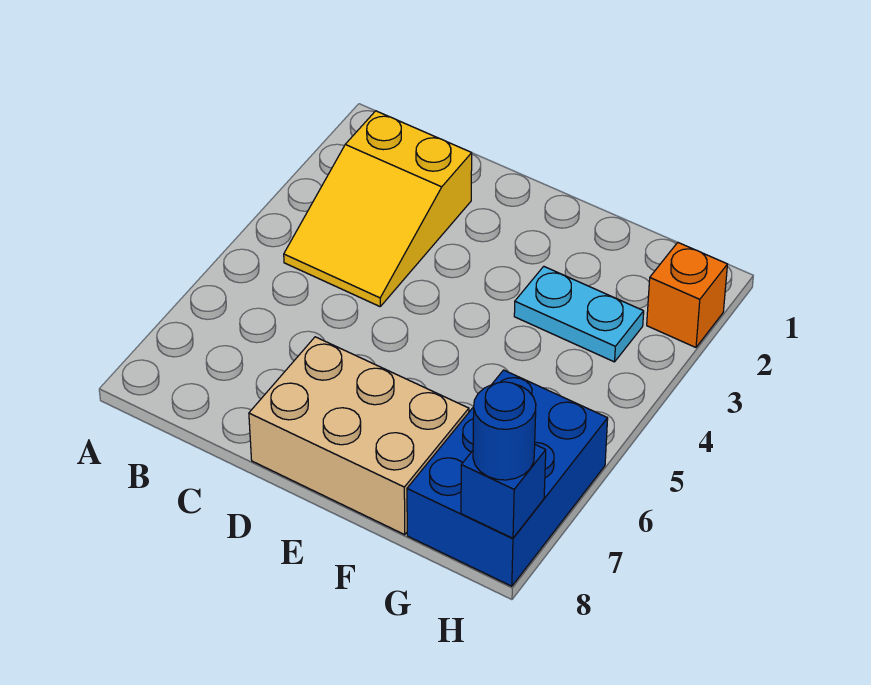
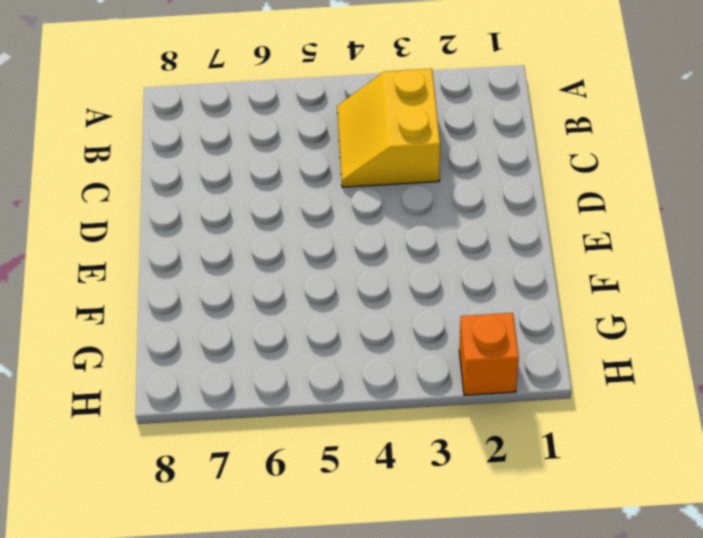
yellow slope B3:C4 level 1 top 3 -> yellow slope B2:C4 level 1 top 2
none -> tan brick D7:F8 level 1
none -> cyan plate F3:G3 level 1

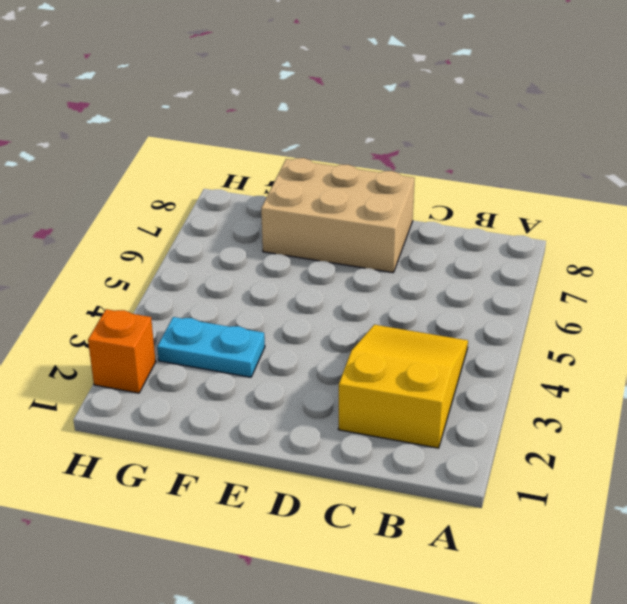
none -> blue brick G6:H8 level 1
none -> blue brick H8 level 2

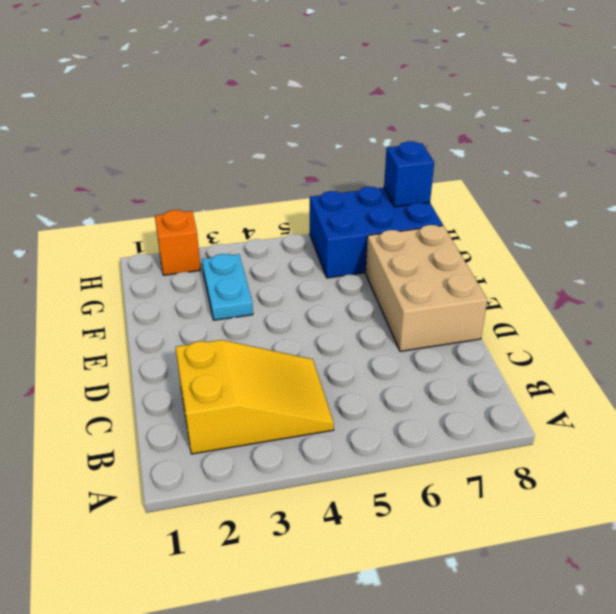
none -> blue round brick H8 level 3

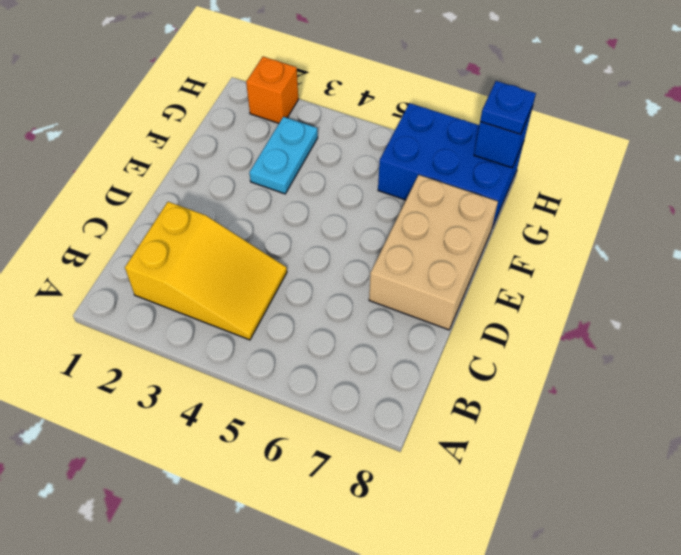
blue plate H8 level 3 -> blue round brick H8 level 3

